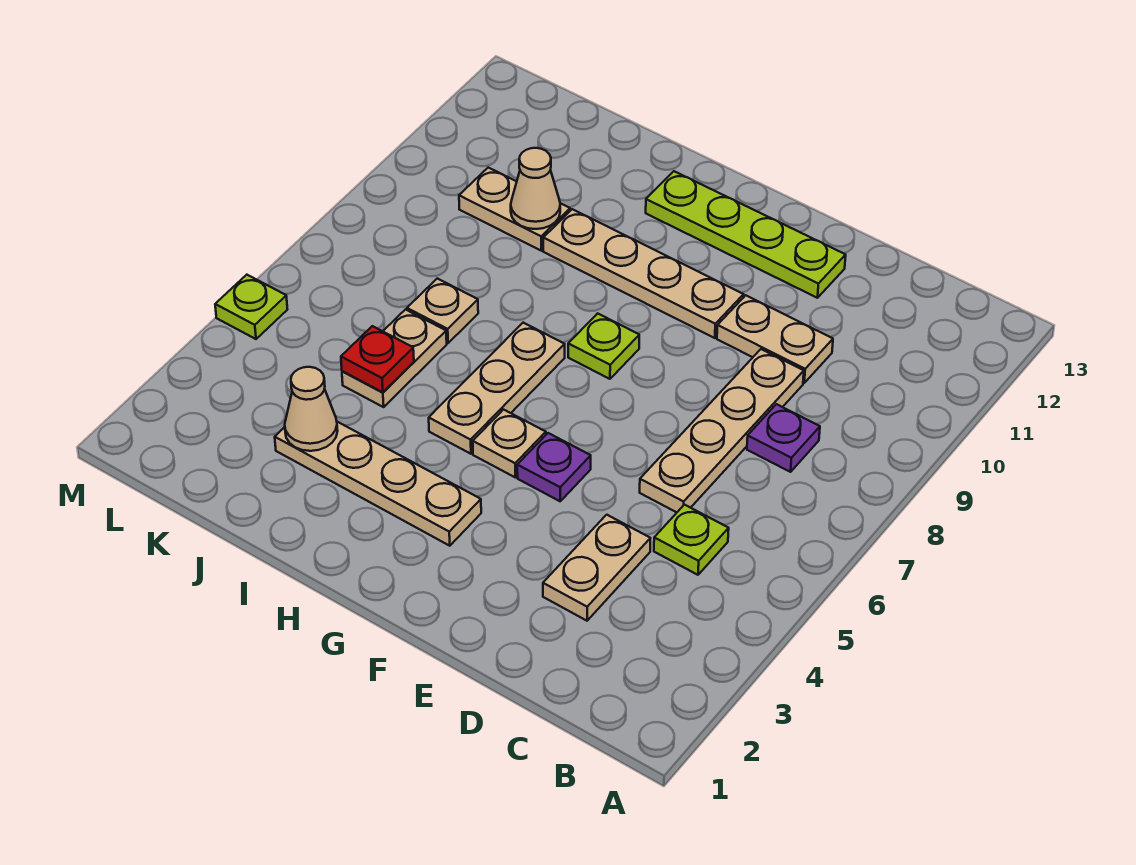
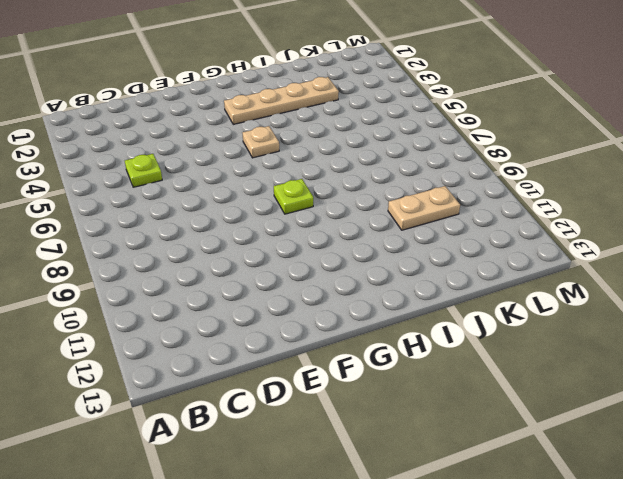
none -> purple plate C8 level 1
none -> tan plate D3:D4 level 1
none -> tan plate D6:D9 level 1

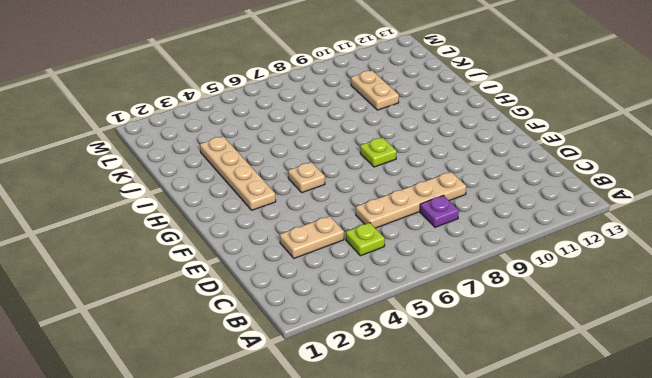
none -> tan plate D10:E10 level 1
none -> lime plate E12:H12 level 1
none -> purple plate F5 level 1

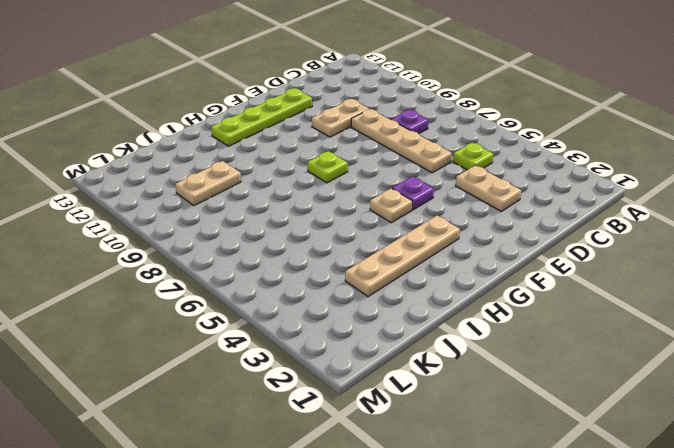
none -> tan plate F10:I10 level 1
none -> tan plate H5:H7 level 1
none -> tan plate J5:J6 level 1

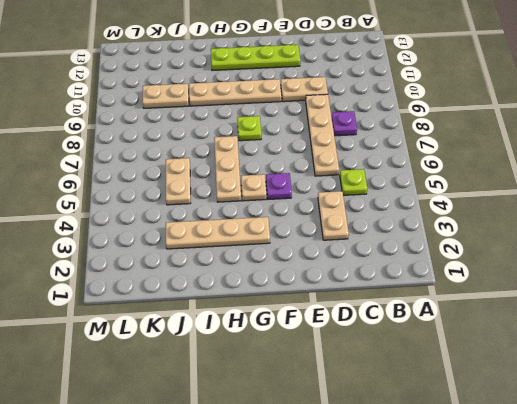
none -> tan plate J7 level 1
none -> lime plate M5 level 1
none -> tan cone J3 level 2

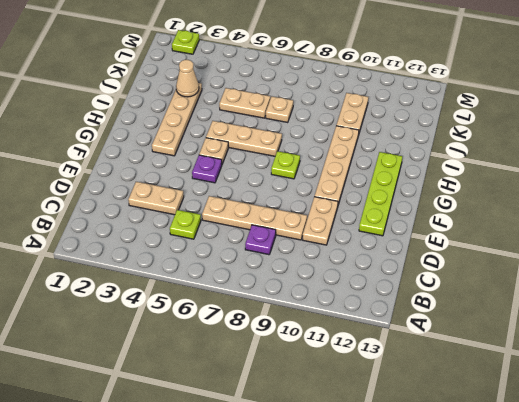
lime plate M2 level 1 -> lime plate M5 level 1
none -> red plate J5 level 2
none -> tan cone J10 level 2

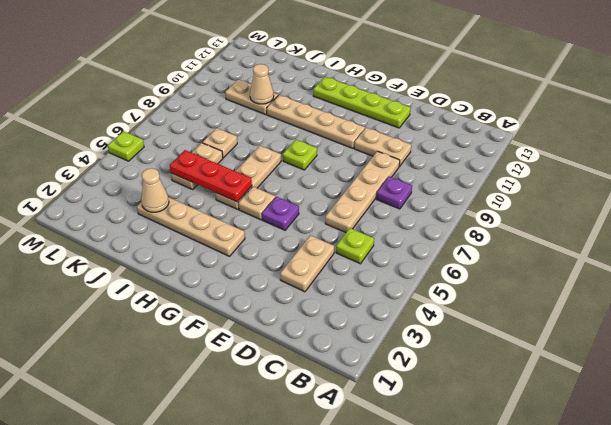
red plate H5:J5 level 2 -> red plate J5 level 2

